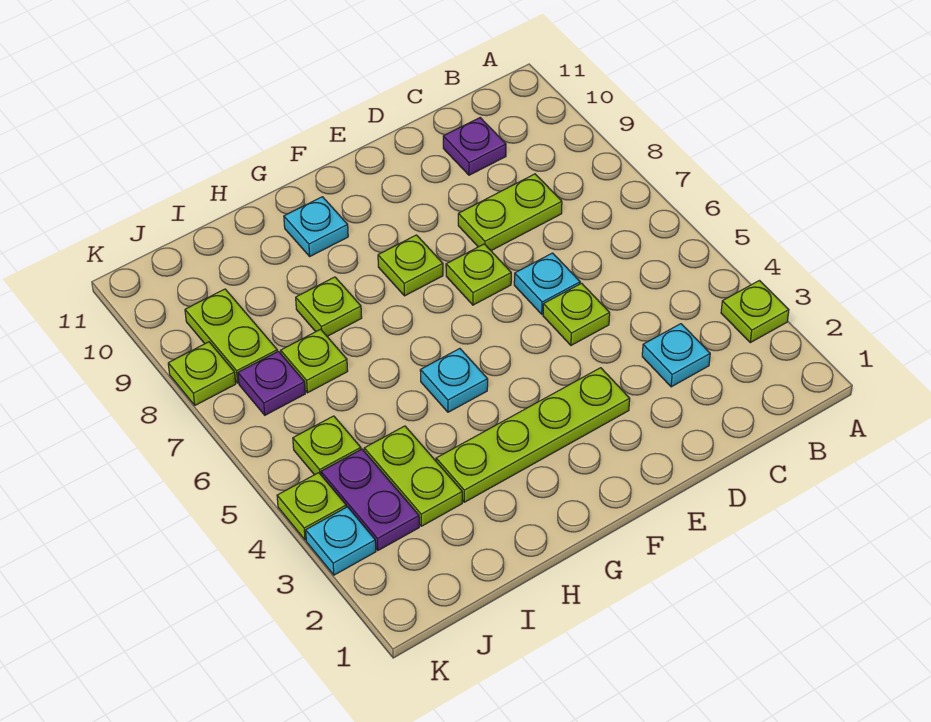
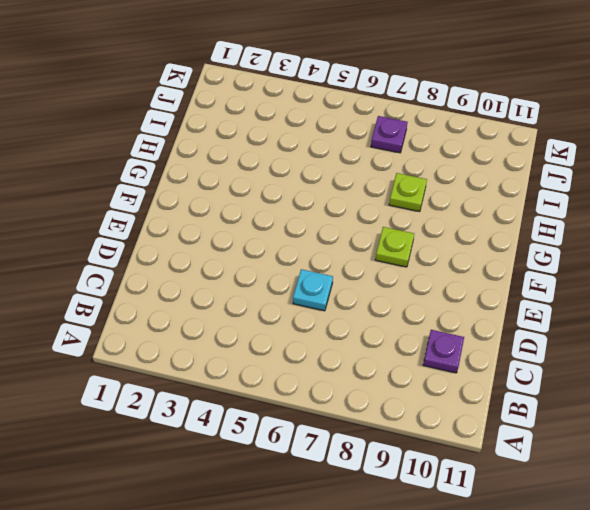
none -> lime plate A3 level 1
none -> cyan plate C3 level 1
none -> lime plate C8:D8 level 1

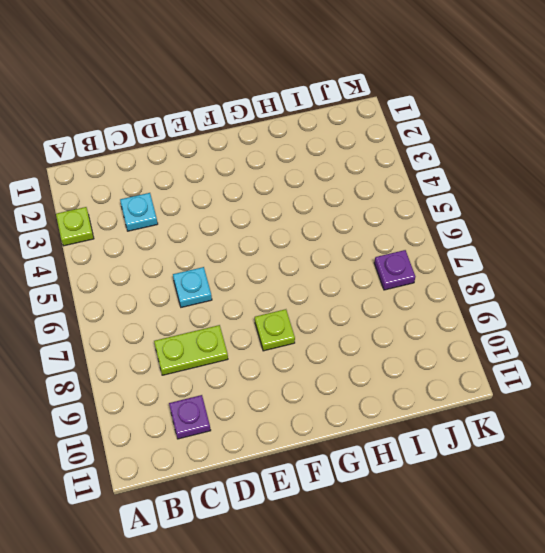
none -> lime plate D5 level 1
none -> lime plate E3:H3 level 1
none -> lime plate E7 level 1

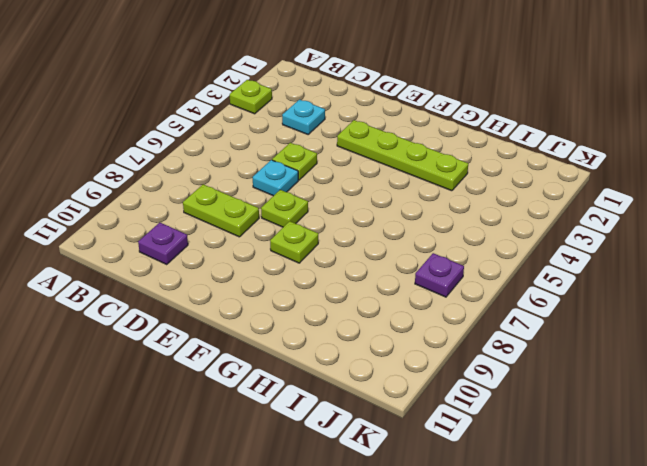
none -> cyan plate G5 level 1
none -> cyan plate G10 level 1
none -> lime plate H8 level 1

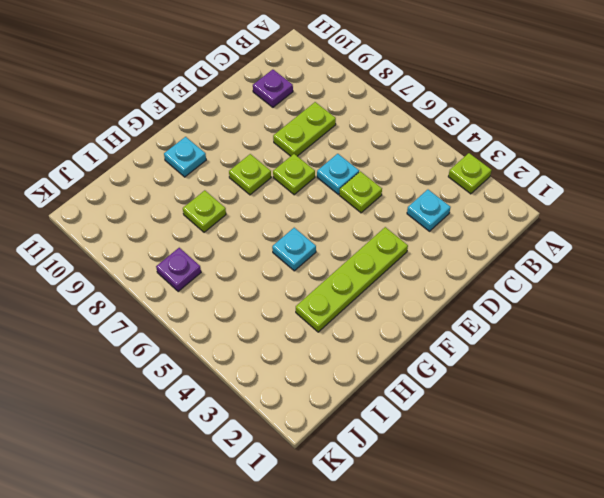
none -> lime plate I3:I4 level 1
none -> lime plate I7 level 1
none -> purple plate J3:J4 level 1

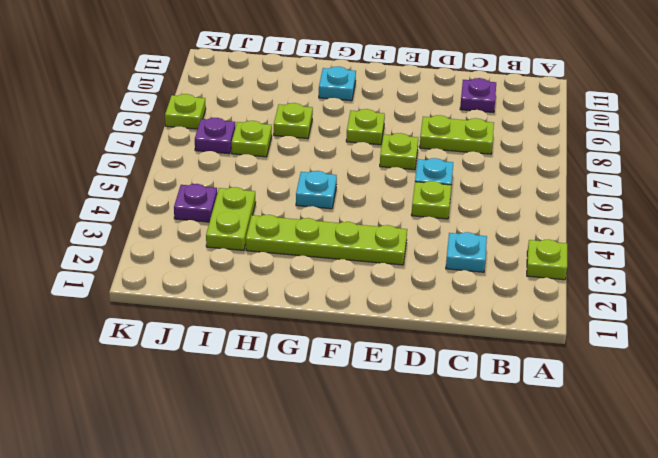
purple plate J4 level 1 -> purple plate J3:J4 level 1
none -> lime plate J5 level 1
none -> lime plate J8:J9 level 1
none -> cyan plate K3 level 1

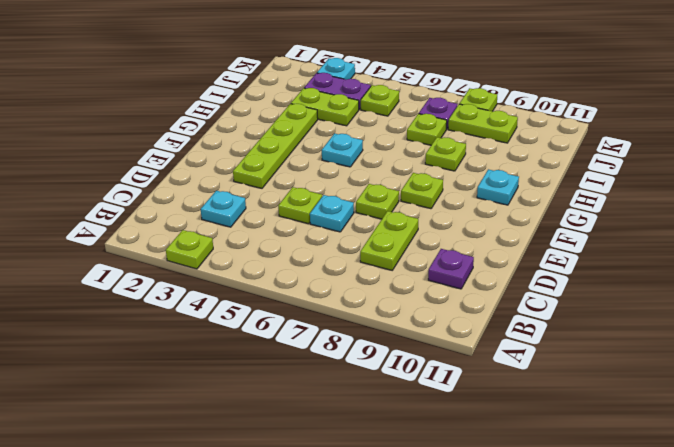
none -> lime plate K4 level 1

